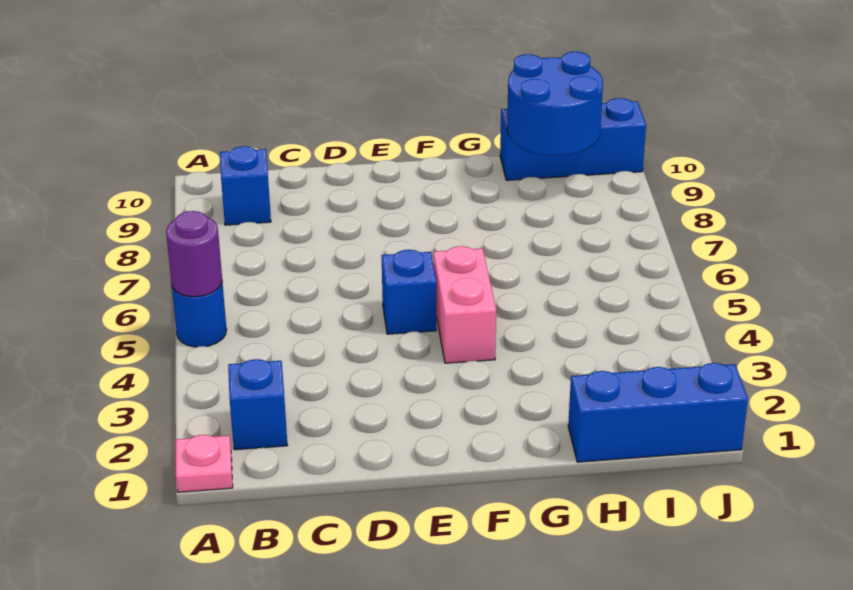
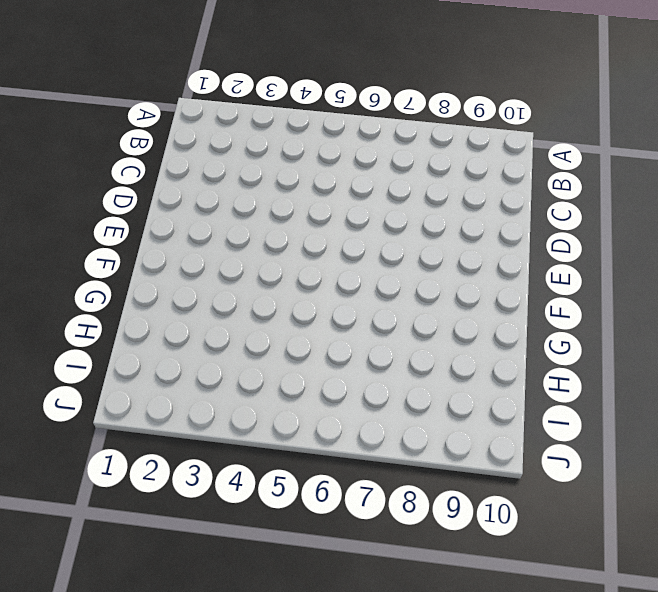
none -> pink plate A1 level 1
none -> blue round brick A5 level 1

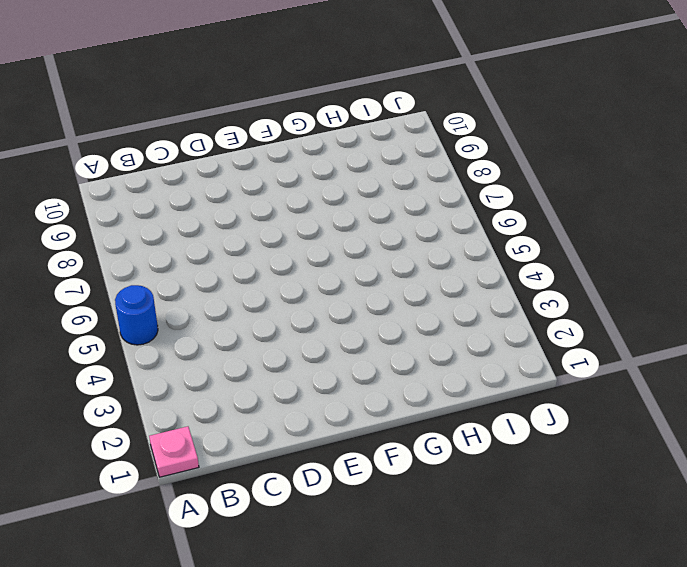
none -> blue brick B2 level 1
none -> blue brick B9 level 1

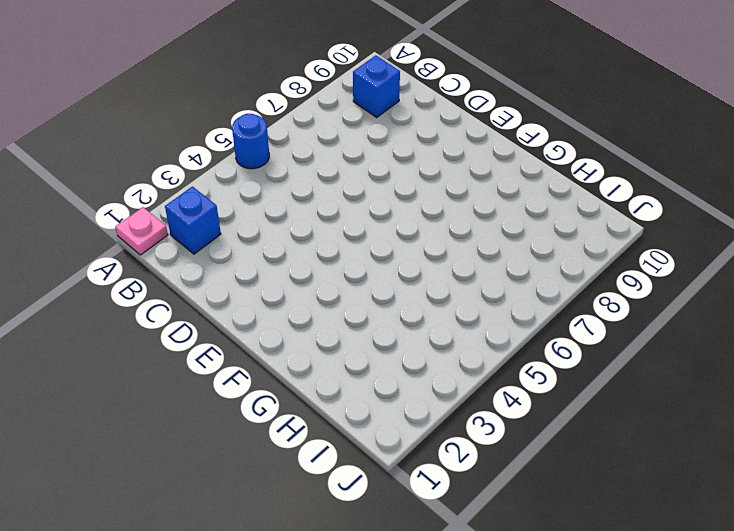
none -> blue brick E5 level 1
none -> pink brick F4:F5 level 1

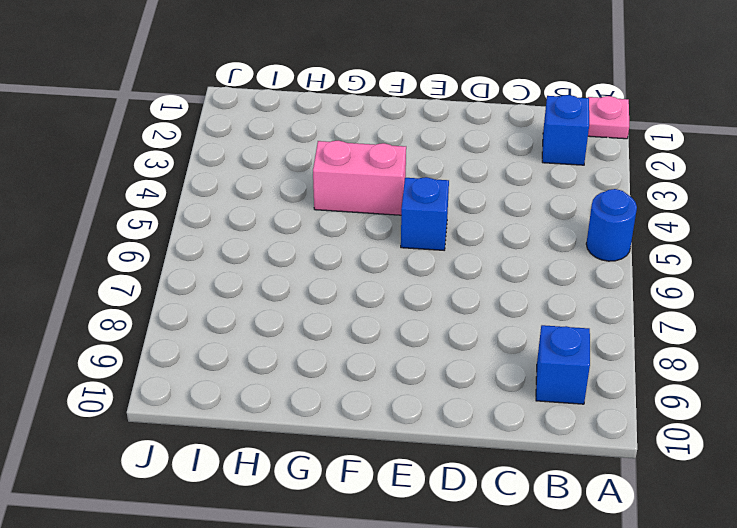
pink brick F4:G4 level 1 -> pink brick F4:F5 level 1
none -> blue brick H1:J1 level 1
none -> blue brick H10:J10 level 1

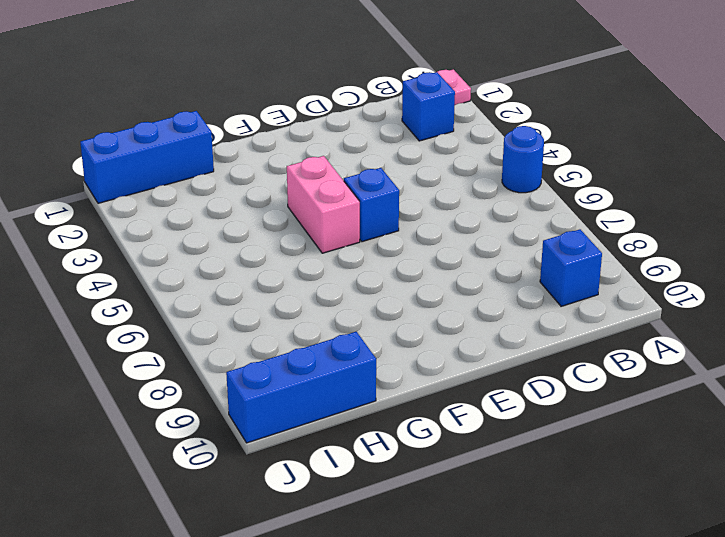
none -> purple round brick A5 level 2
none -> blue round brick H9:I10 level 2

